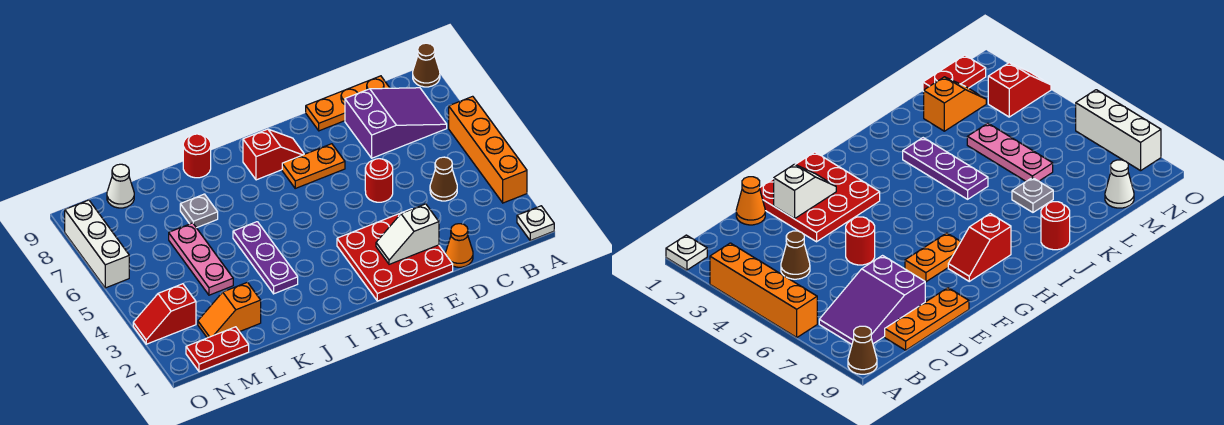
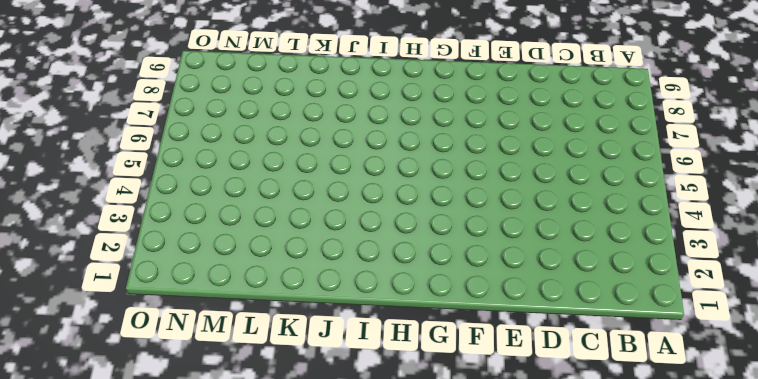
none -> white plate A1 level 1
none -> orange brick A3:A6 level 1
none -> brown cone A9 level 1

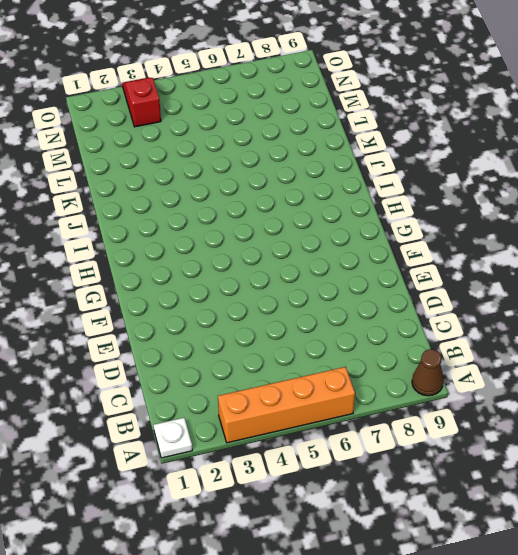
none -> purple slope B7:D8 level 1 top D
none -> brown cone C4 level 1
none -> orange plate C9:E9 level 1

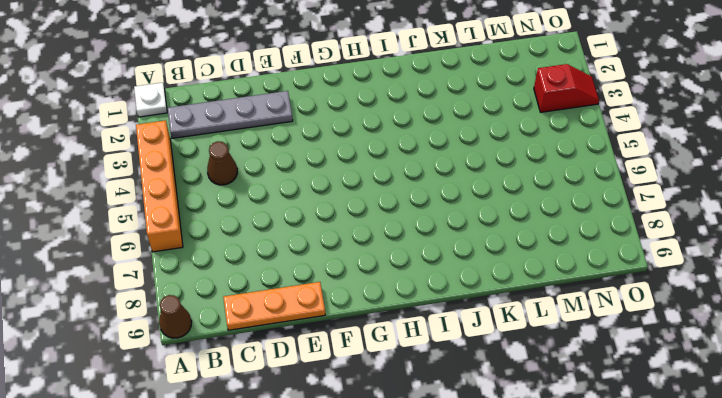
grey plate B2:E2 level 1 -> red plate E1:G3 level 1
none -> purple slope B7:D8 level 1 top D
none -> orange cone D1 level 1
none -> red round brick E5 level 1

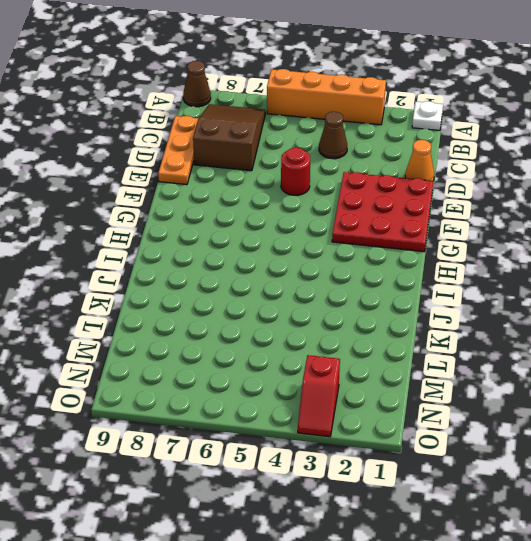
brown slope B7:D8 level 1 top D -> purple slope B7:D8 level 1 top D
none -> orange plate F7:G7 level 1
none -> red slope G8:H8 level 1 top H
none -> purple plate J3:J5 level 1

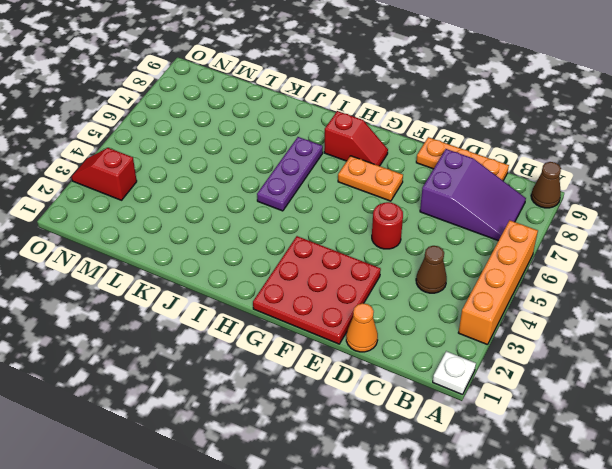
purple plate I5:I7 level 1 -> purple plate J3:J5 level 1
none -> red round brick J9 level 1
none -> grey plate K7 level 1
none -> orange slope L2:M2 level 1 top L

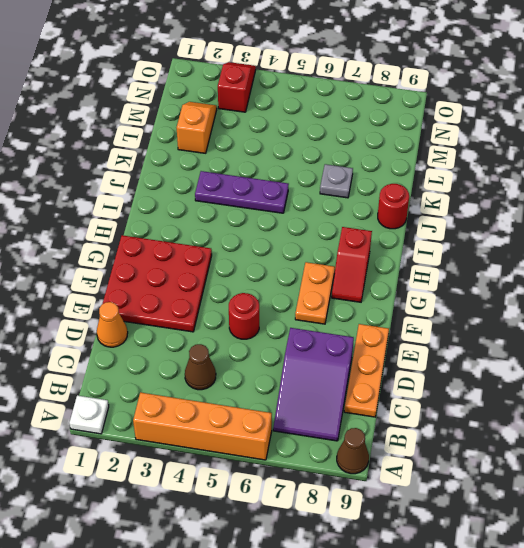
none -> pink plate L4:L6 level 1
none -> red plate M1:N1 level 1
none -> white cone M9 level 1

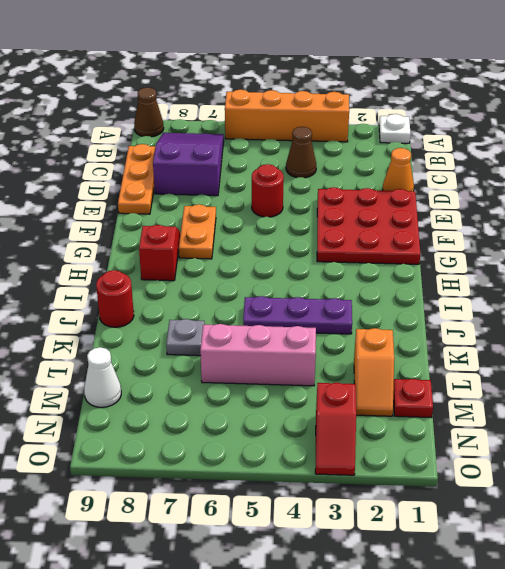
pink brick L4:L6 level 1 -> pink plate L4:L6 level 1
red plate M1 level 1 -> red plate M1:N1 level 1
none -> white brick O6:O8 level 1
none -> white slope E2:F2 level 2 top E

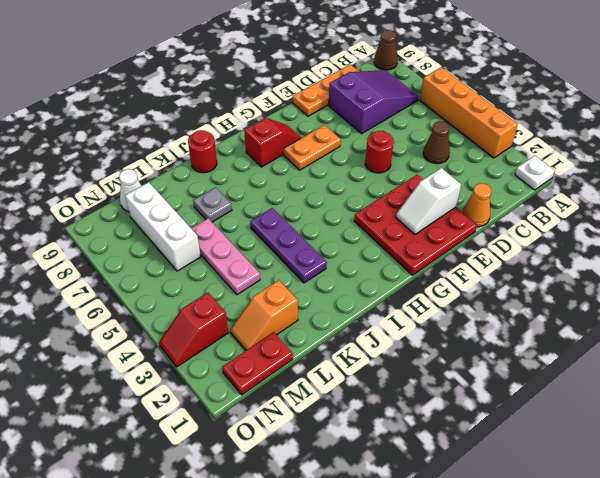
white brick M6:M8 level 1 -> white brick O6:O8 level 1

